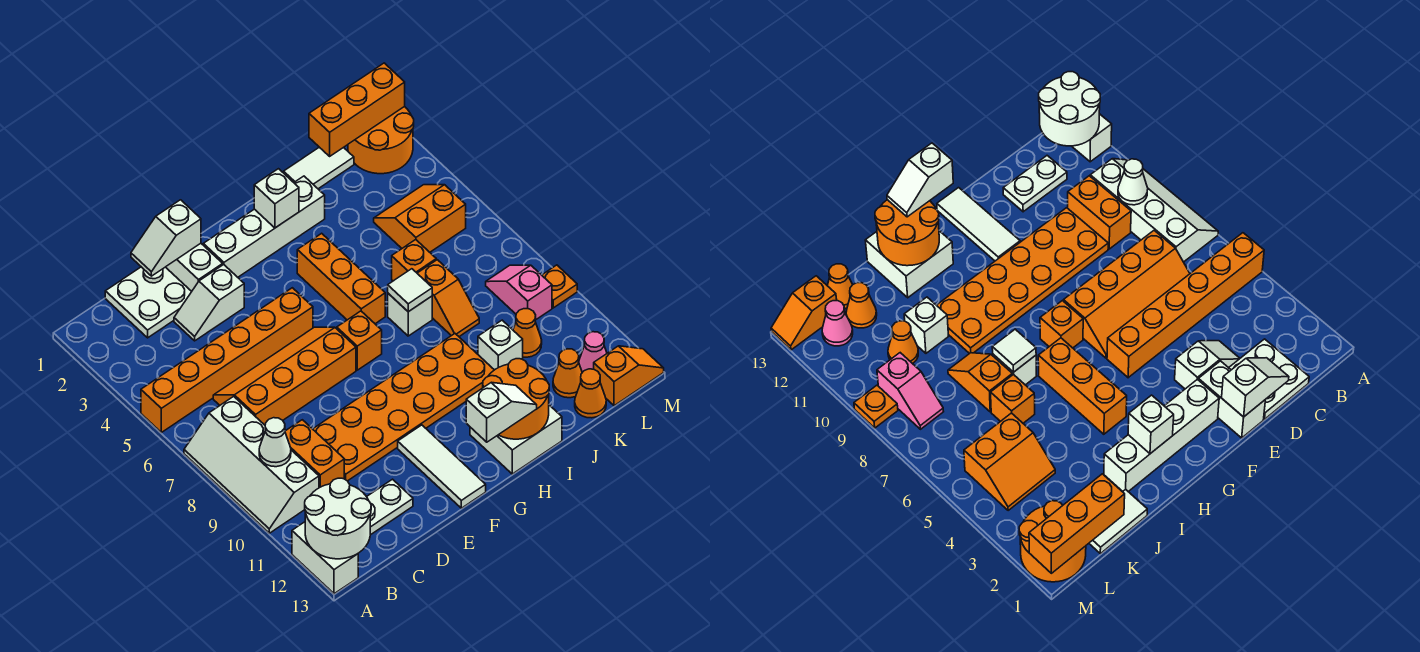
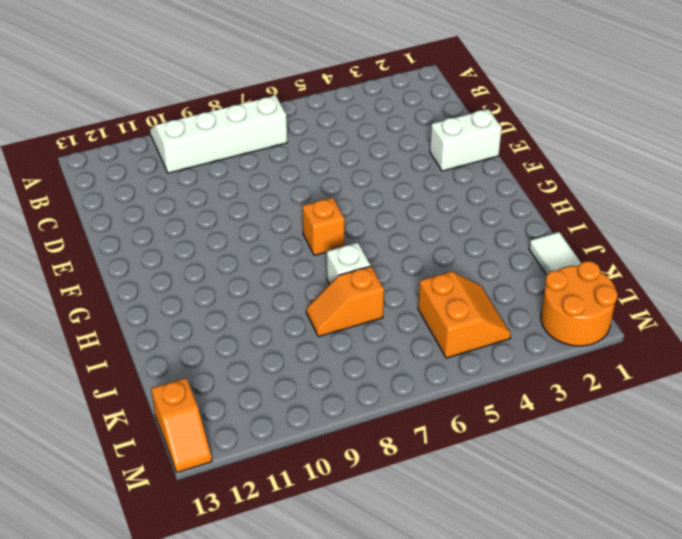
none -> orange brick A5:F5 level 1
none -> white brick A12:A13 level 1
none -> white plate C1:D2 level 1
none -> orange slope C6:F7 level 1 top 7

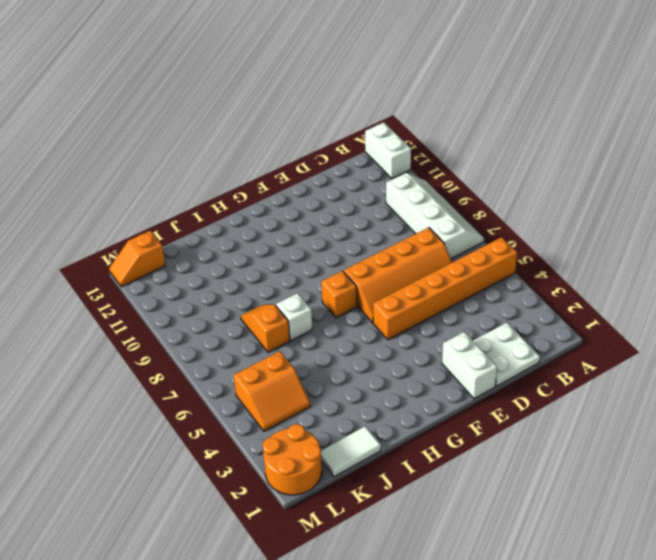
none -> orange brick C9:C10 level 1
none -> white plate C12:D12 level 1
none -> white slope D3:E3 level 1 top E
none -> orange plate D9:I10 level 1

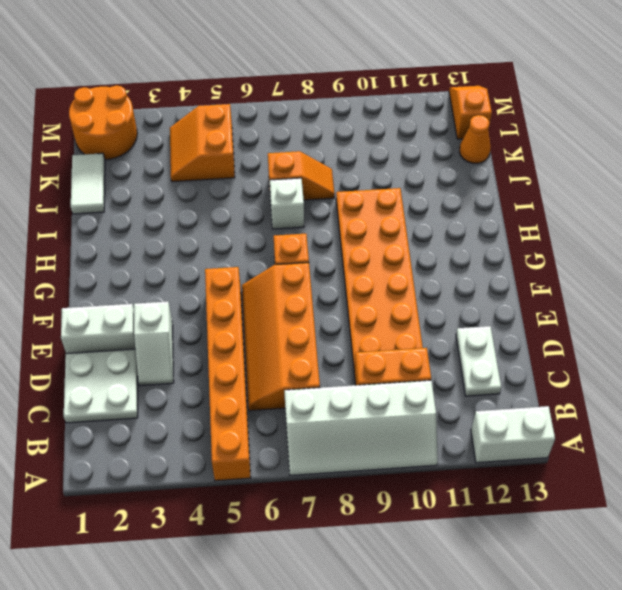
none -> white brick F2:I2 level 1
none -> white tile F11:F13 level 1
none -> orange brick H4:H6 level 1
none -> white brick H12:I13 level 1

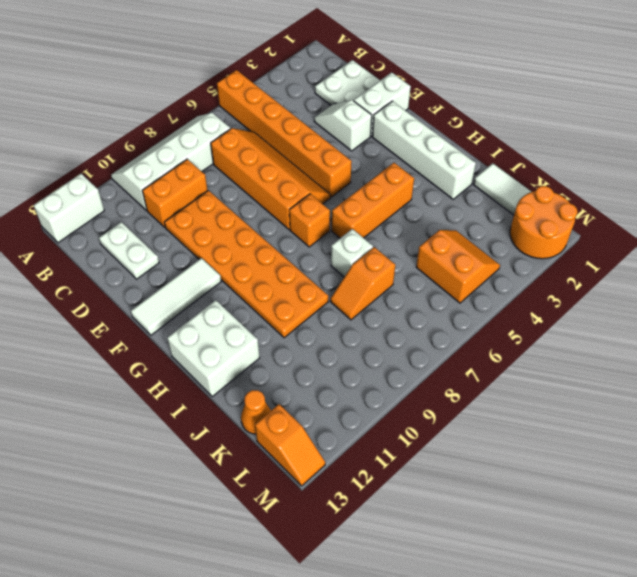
none -> orange brick J6 level 1
none -> white brick J10 level 1
none -> orange cone K10 level 1
none -> orange cone K12 level 1

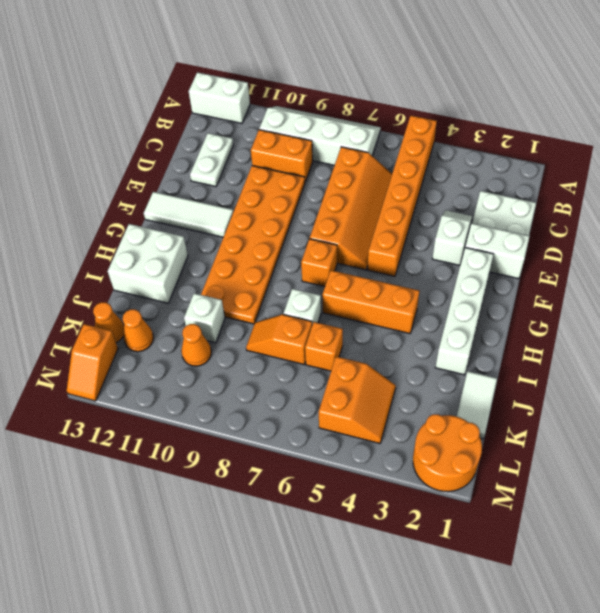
none -> pink slope L8:L9 level 1 top 9
none -> pink cone L12 level 1
none -> orange plate M9 level 1
none -> white round brick A12:B13 level 2

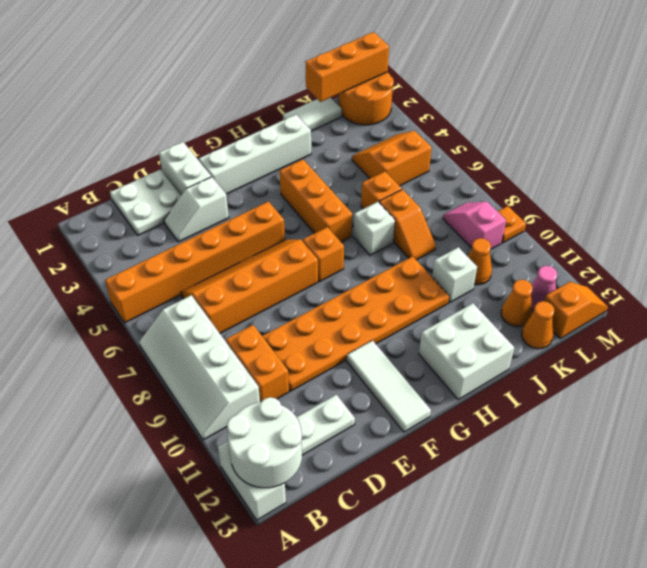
none -> white cone B9 level 2
none -> white slope D1:E1 level 2 top E
none -> white brick H2 level 2
none -> orange round brick H12:I13 level 2

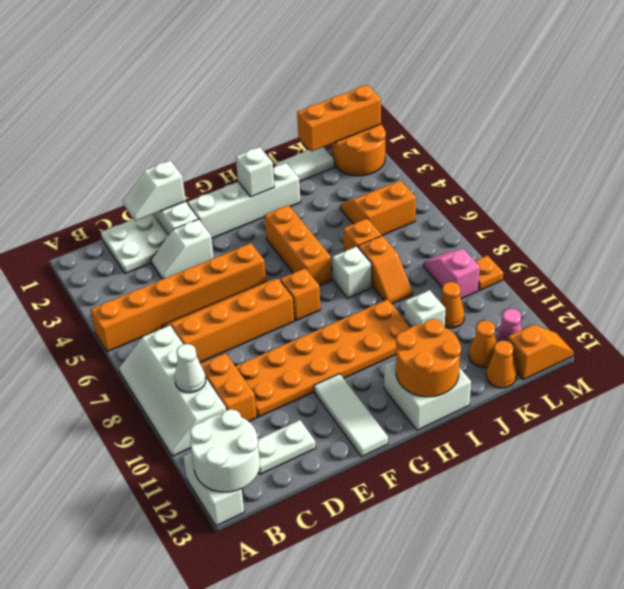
none -> white tile I7 level 2
none -> white slope G13:H13 level 3 top G

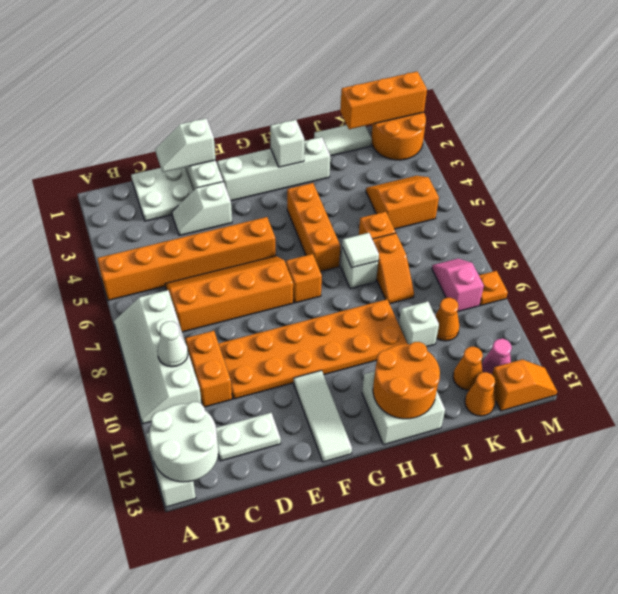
none -> white slope G13:H13 level 3 top G

